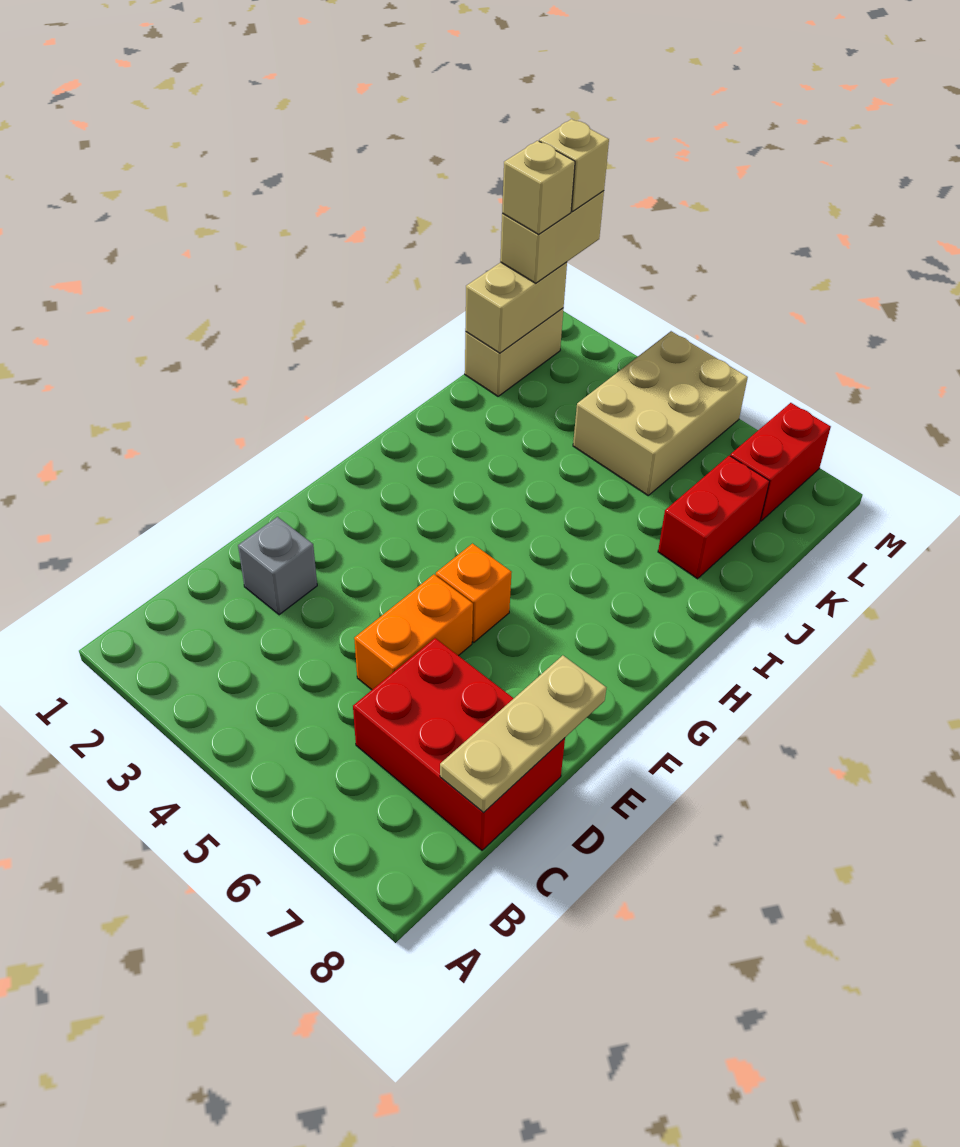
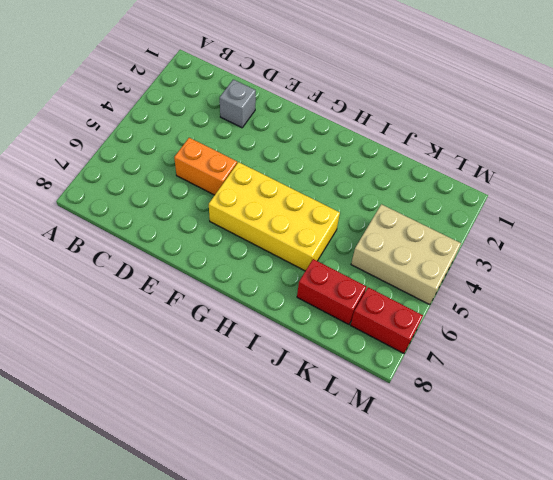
yellow brick F5:I6 level 1 -> orange brick F5 level 1
none -> red brick C6:D8 level 1
none -> tan brick K1:L1 level 1
none -> tan plate C8:E8 level 2

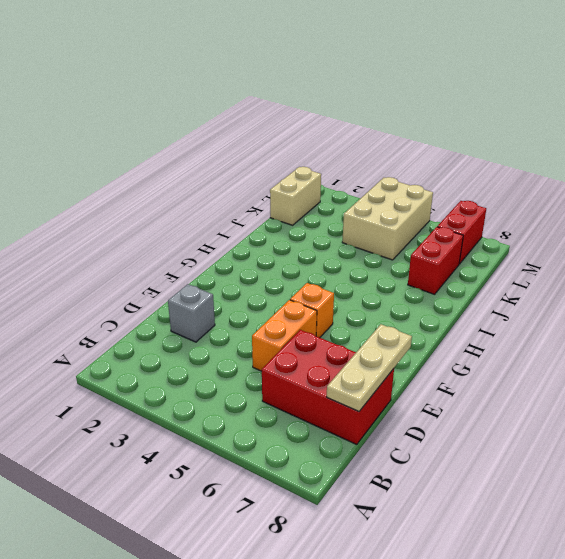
none -> tan brick K1:L1 level 2
none -> tan brick L1:M1 level 3
none -> tan brick L1 level 4

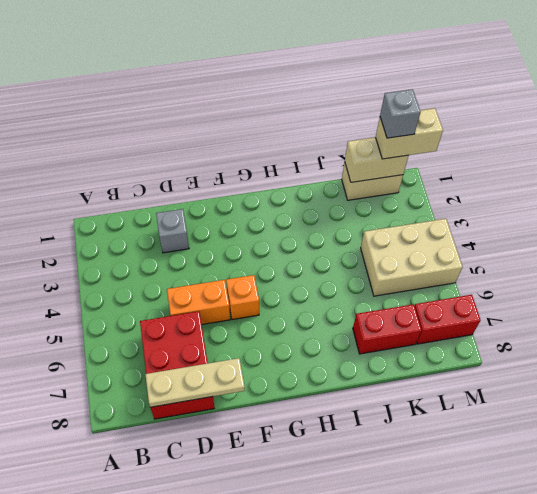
grey brick L1 level 4 -> tan brick L1 level 4
none -> tan brick M1 level 4

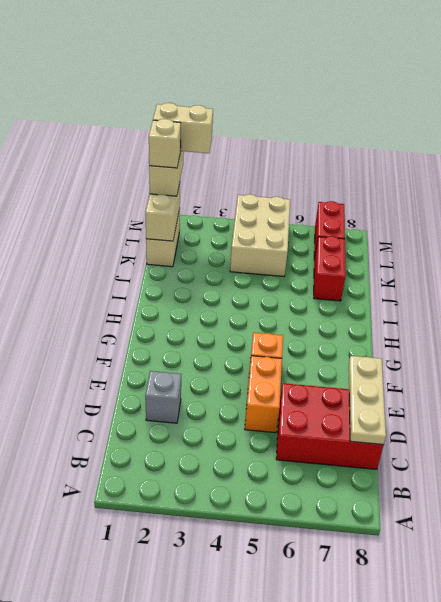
tan brick M1:M2 level 4 -> tan brick M1 level 4

